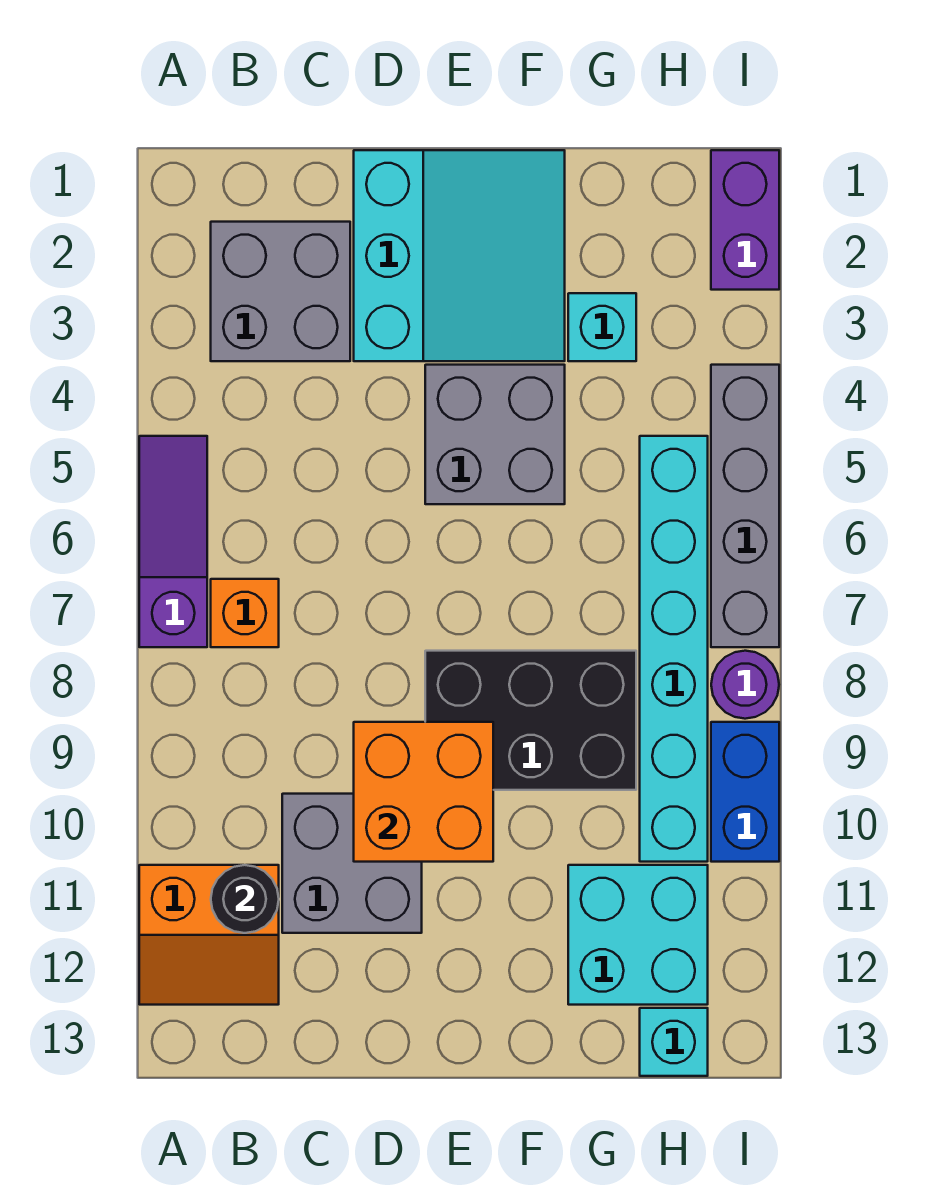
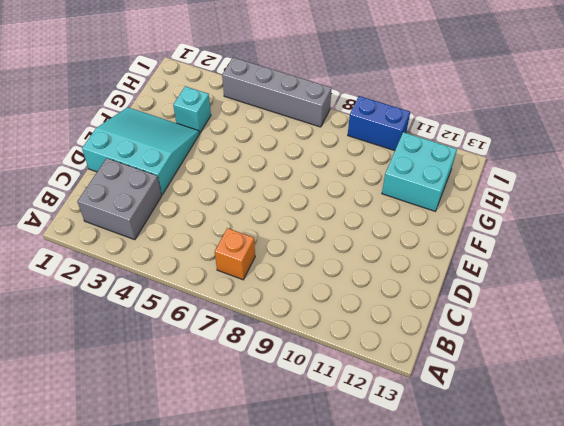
none -> purple slope A5:A7 level 1 top 7
none -> orange slope A11:B12 level 1 top 11
none -> grey brick C10:D11 level 1

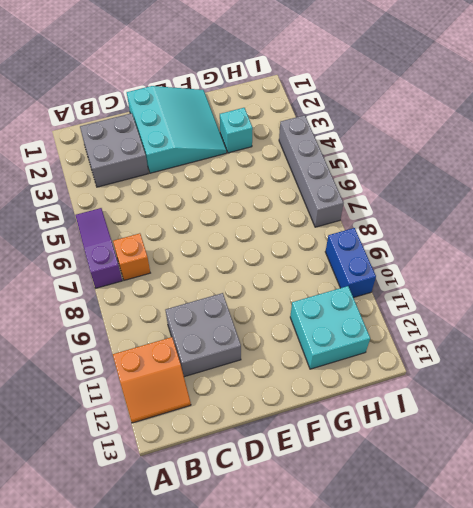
none -> grey brick E4:F5 level 1
none -> black brick E8:G9 level 1
none -> cyan brick H5:H10 level 1

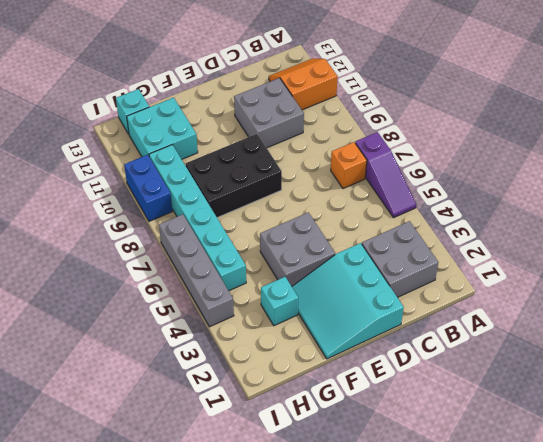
none -> purple brick I1:I2 level 1
none -> purple round brick I8 level 1
none -> black round brick B11 level 2

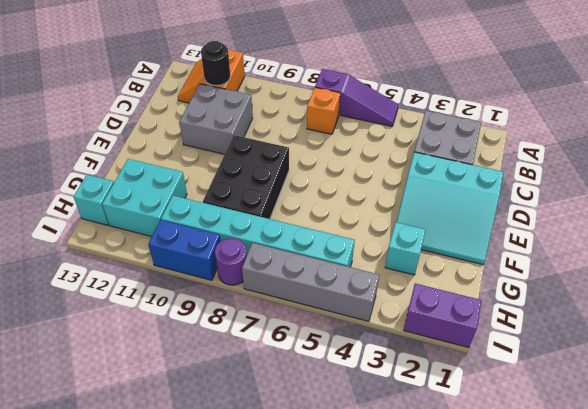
none -> grey brick E4:F5 level 1
none -> orange brick D9:E10 level 2

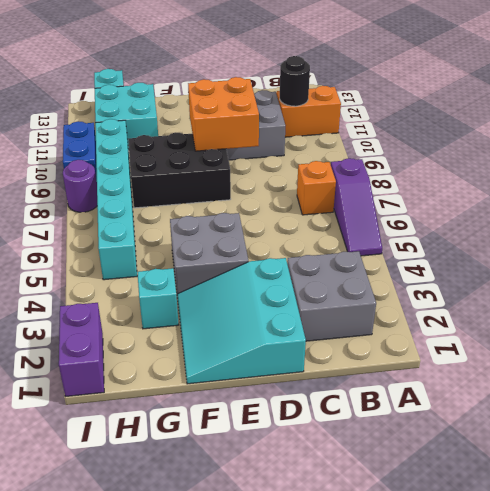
none -> grey brick I4:I7 level 1

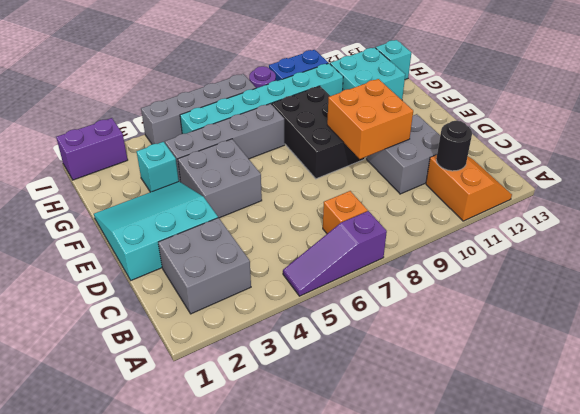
grey brick G4:G7 level 1 -> none

